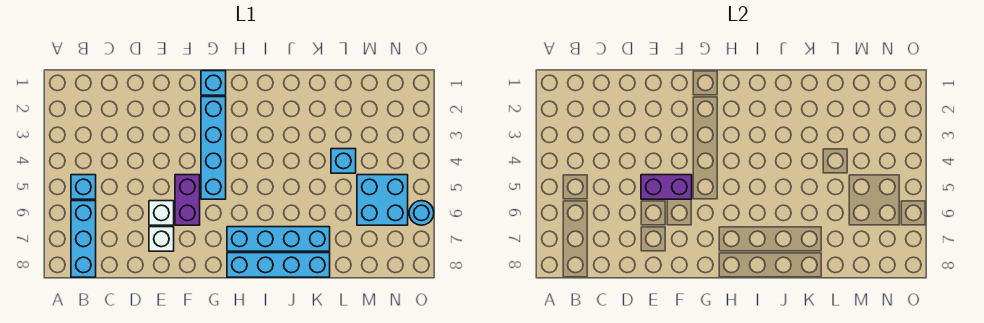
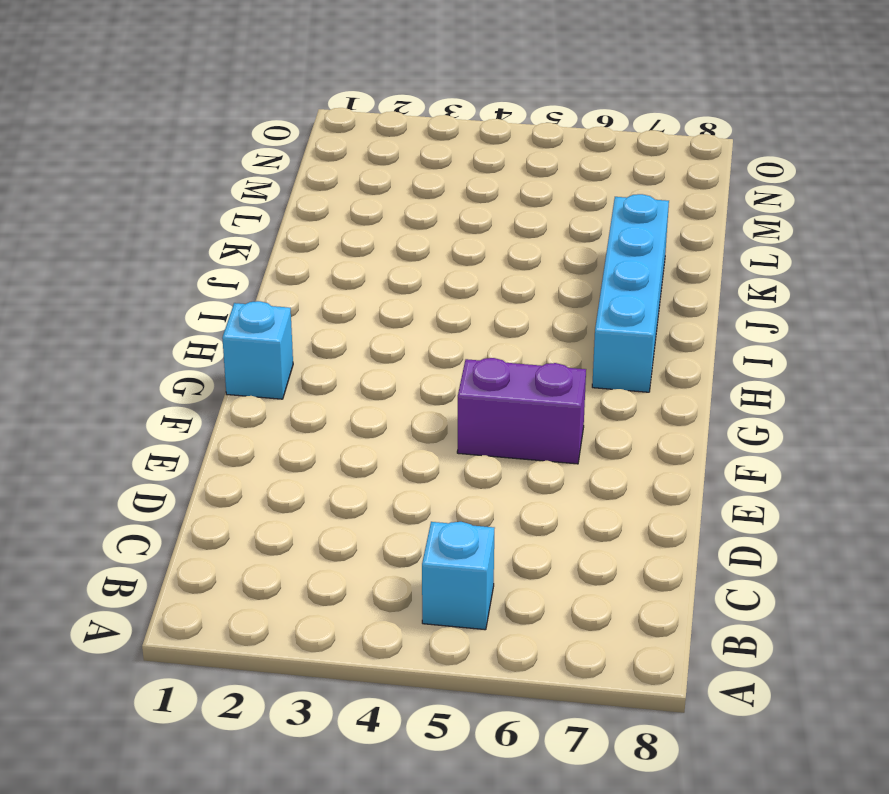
none -> cyan brick B6:B8 level 1
none -> white brick E6 level 1
none -> white brick E7 level 1

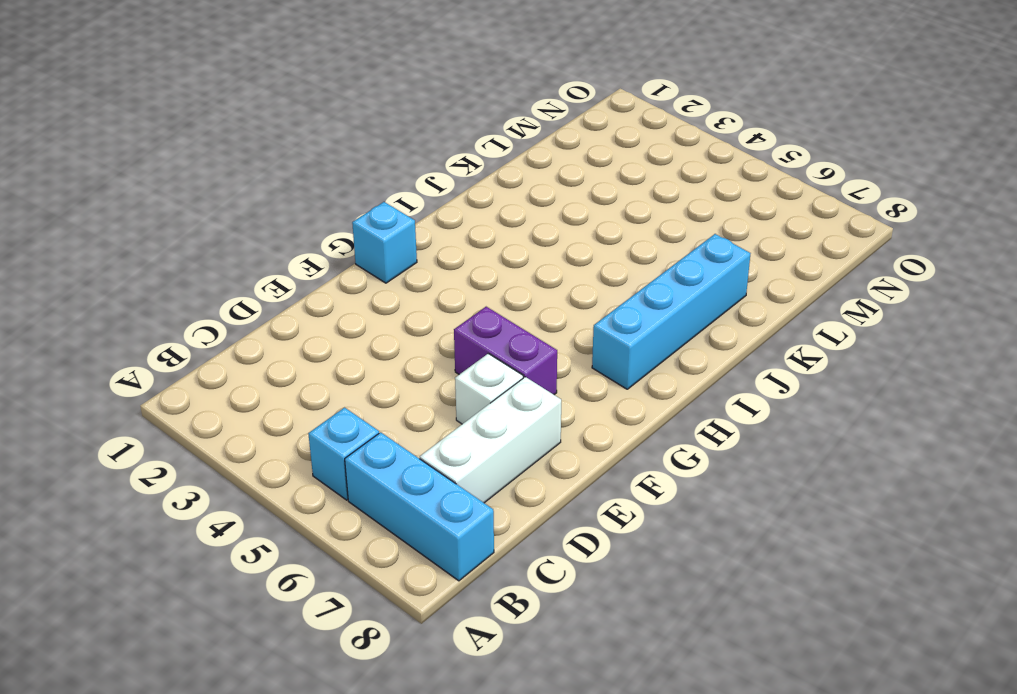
white brick C7:E7 level 1 -> white brick E7 level 1
none -> cyan brick G2:G5 level 1
none -> cyan brick H8:K8 level 1
none -> cyan brick L4 level 1

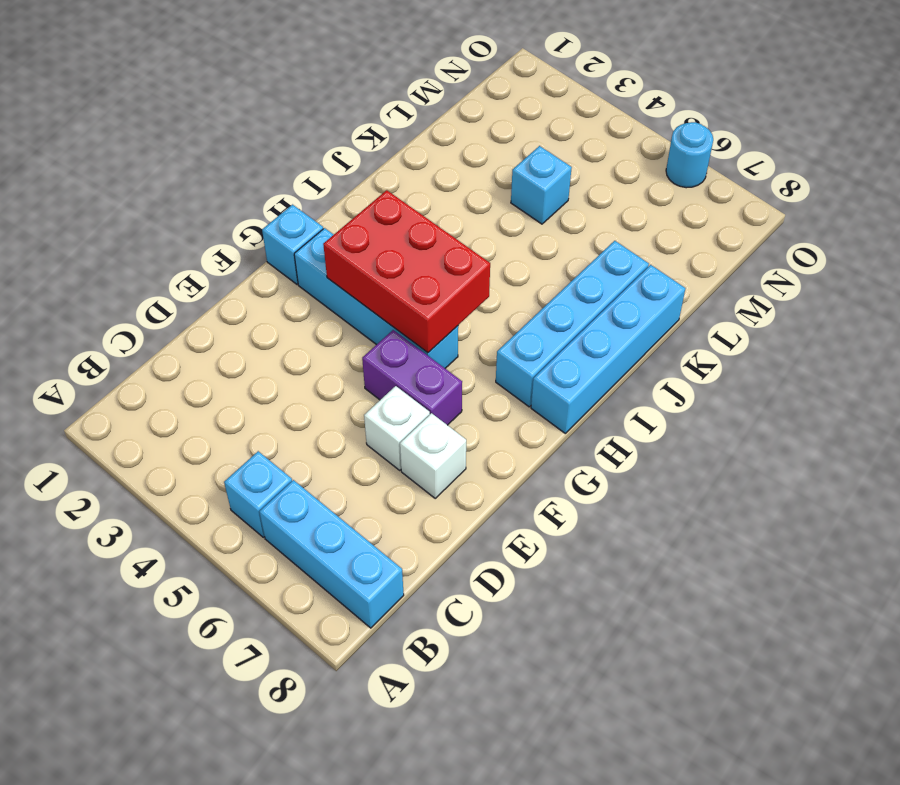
red brick G3:H5 level 2 -> none
none -> cyan brick M5:N6 level 1
none -> purple brick E5:F5 level 2

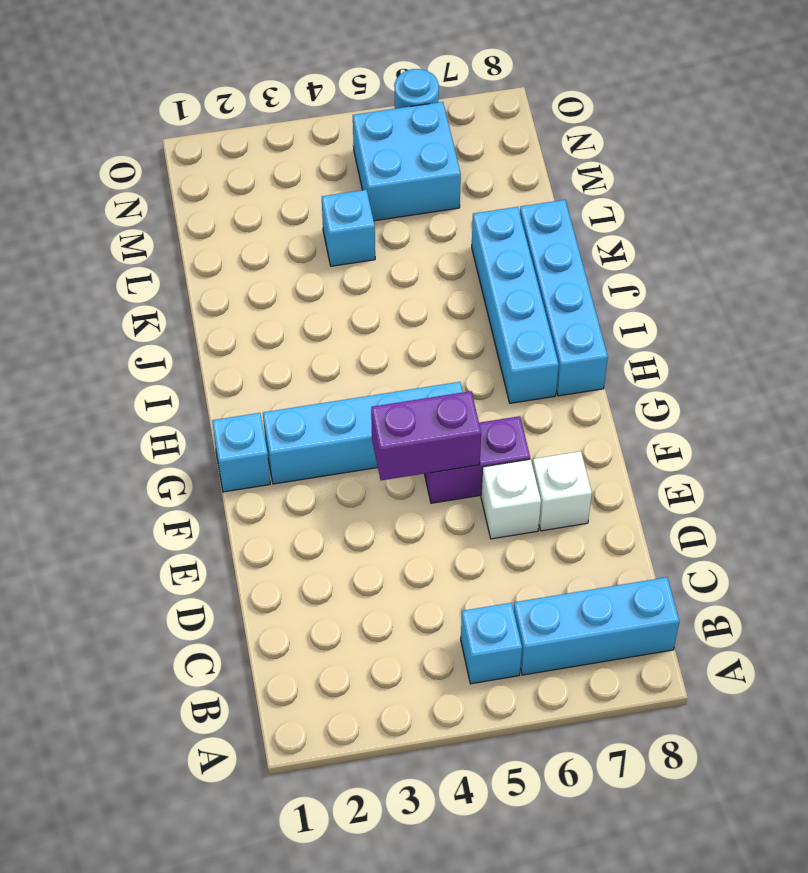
purple brick F4:F5 level 2 -> purple brick E5:F5 level 2

